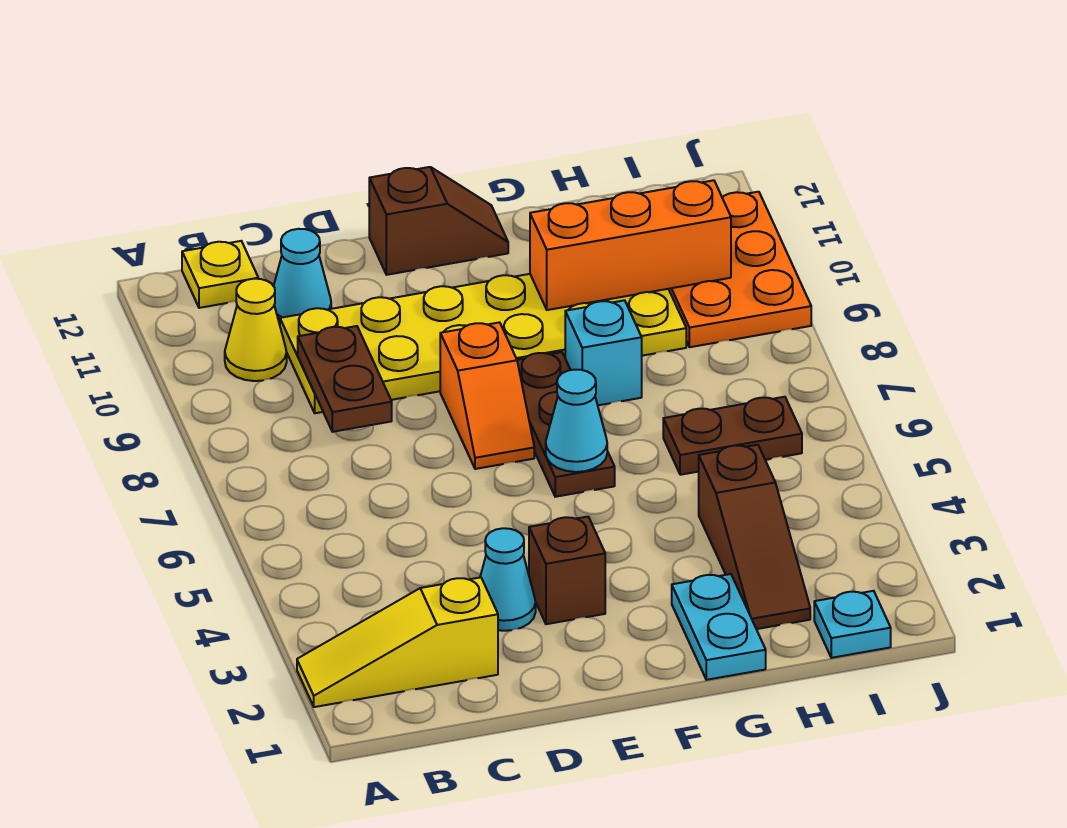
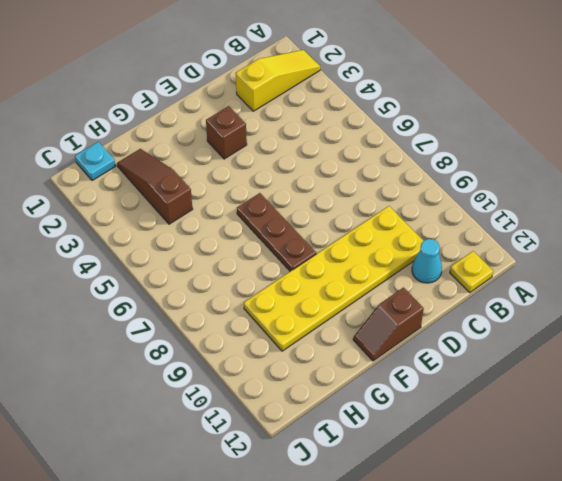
none -> yellow cone B10 level 1
none -> cyan cone D3 level 1
none -> orange slope E7:E8 level 1 top 8

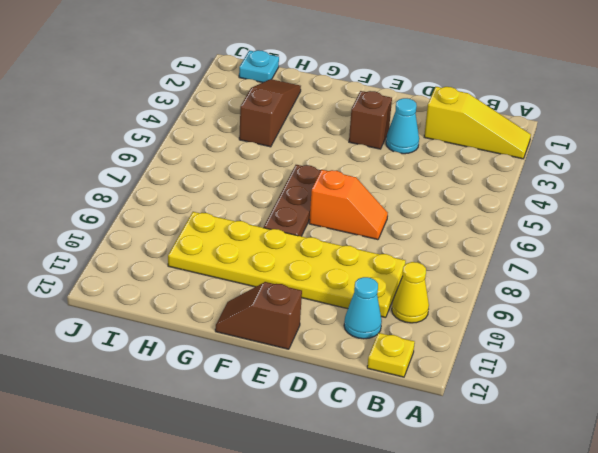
orange slope D7:E7 level 1 top E -> orange slope E7:E8 level 1 top 8
none -> cyan plate G1:G2 level 1
none -> cyan brick G8 level 1
none -> brown plate H6:I6 level 1

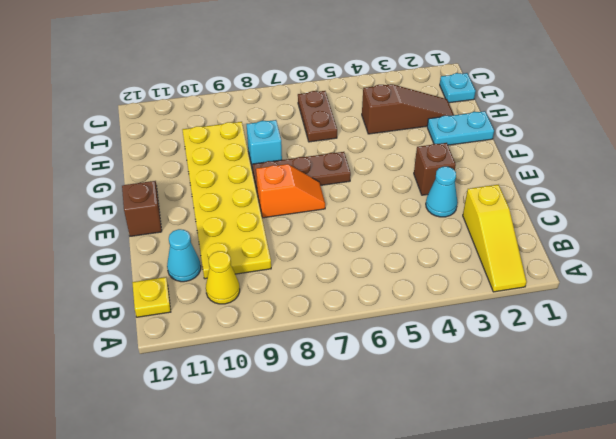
none -> orange plate I9:J11 level 1
none -> brown plate C8:C9 level 2
none -> cyan cone F6 level 2

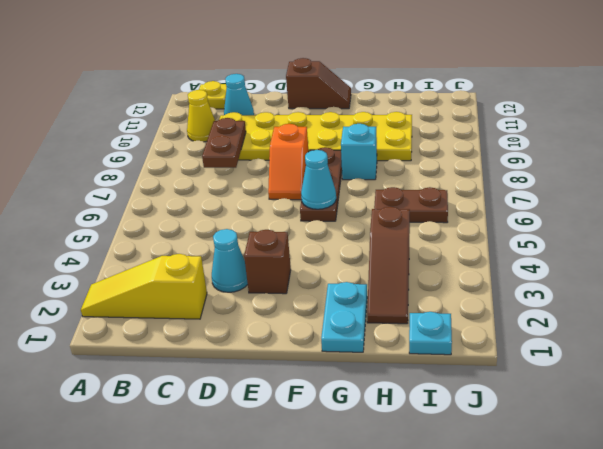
none -> orange plate I9:J11 level 1
none -> orange brick G10:I10 level 2

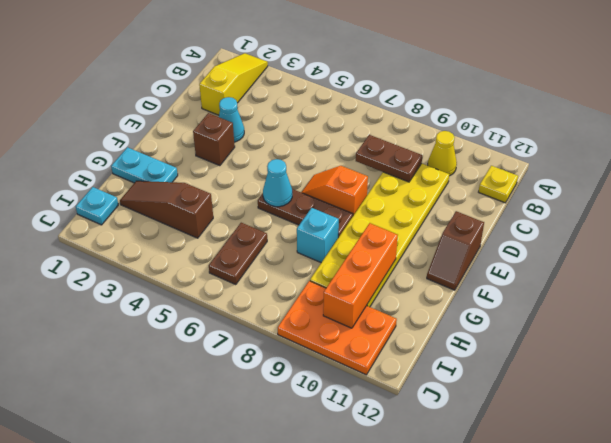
none -> cyan cone C11 level 1

